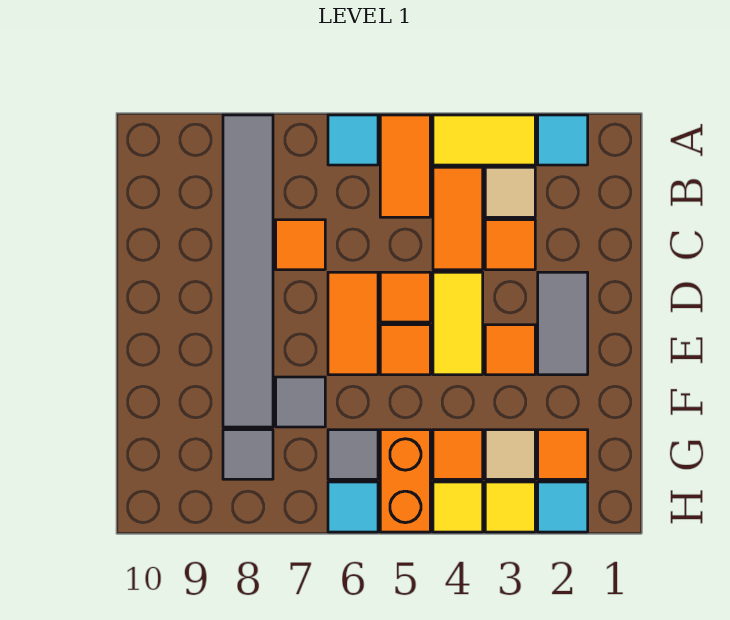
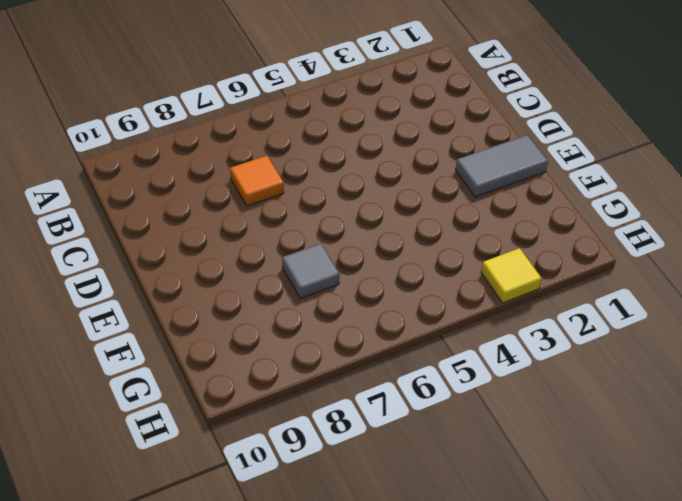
grey tile E1:E2 level 1 -> grey tile D2:E2 level 1
none -> cyan tile A2 level 1
none -> yellow tile A3:A4 level 1
none -> orange tile A5:B5 level 1

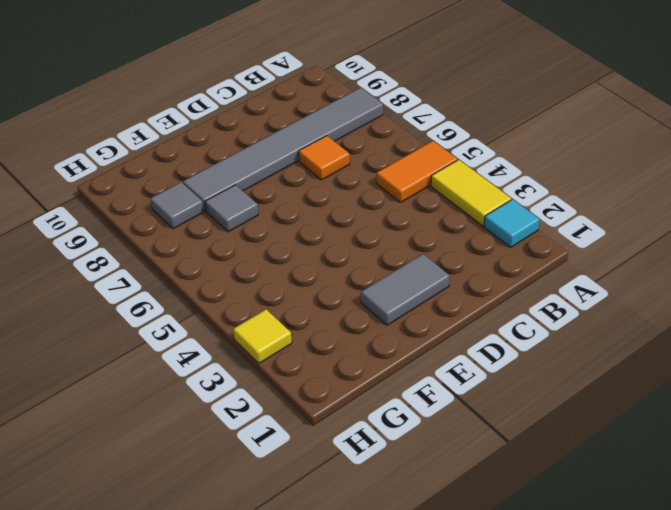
none -> cyan tile A6 level 1
none -> tan tile B3 level 1
none -> orange tile B4:C4 level 1

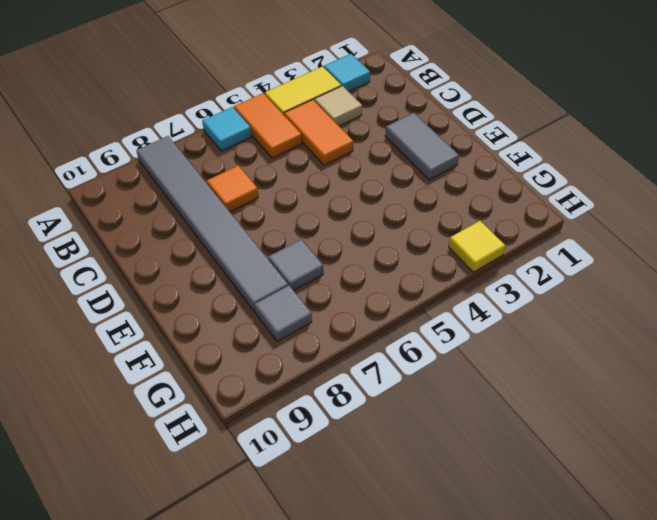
none -> orange tile C3 level 1
none -> yellow tile D4:E4 level 1
none -> orange tile D5 level 1

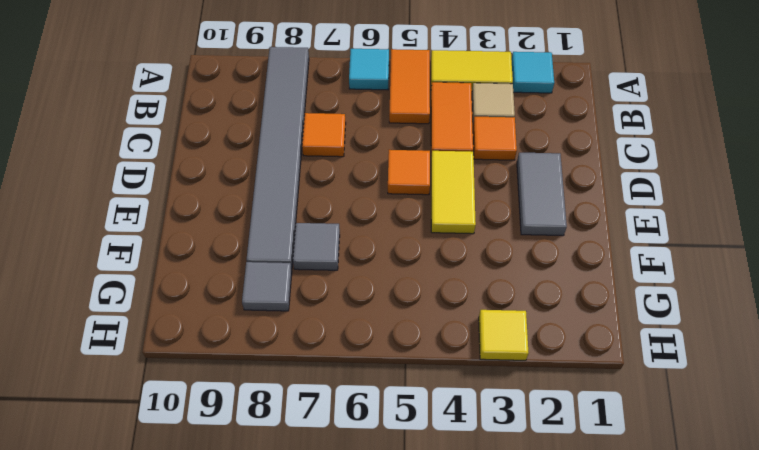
none -> orange tile D6:E6 level 1
none -> orange tile E3 level 1
none -> orange tile E5 level 1

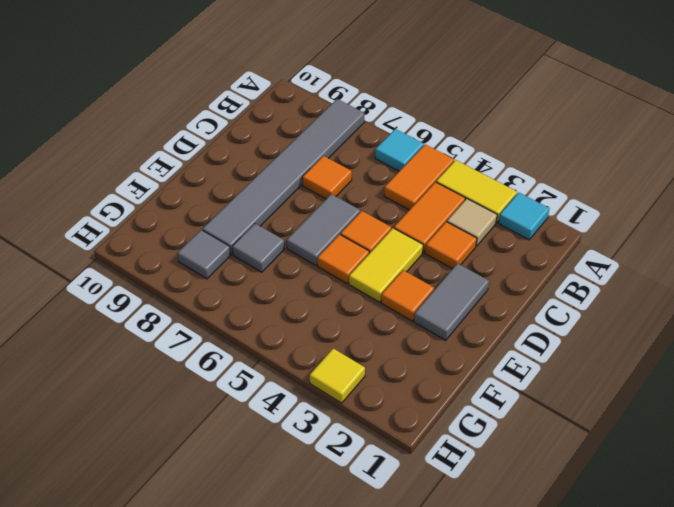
grey tile D6:E6 level 1 -> orange tile D6:E6 level 1
none -> orange tile G2 level 1
none -> tan tile G3 level 1
none -> orange tile G4 level 1

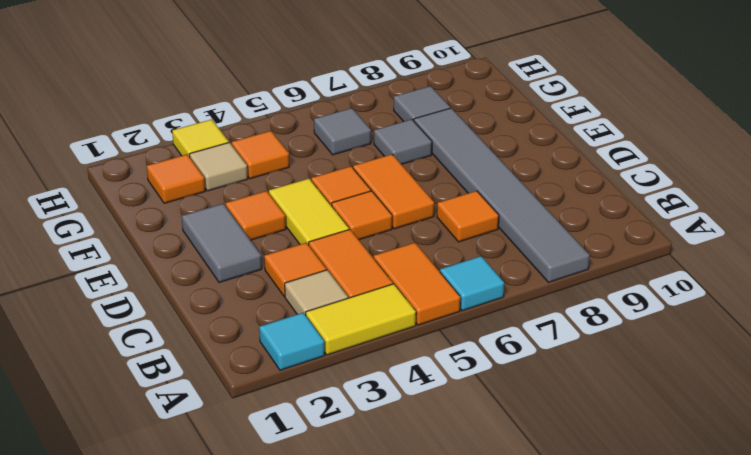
none -> orange brick G5:H5 level 1
none -> cyan tile H2 level 1
none -> yellow tile H4 level 1

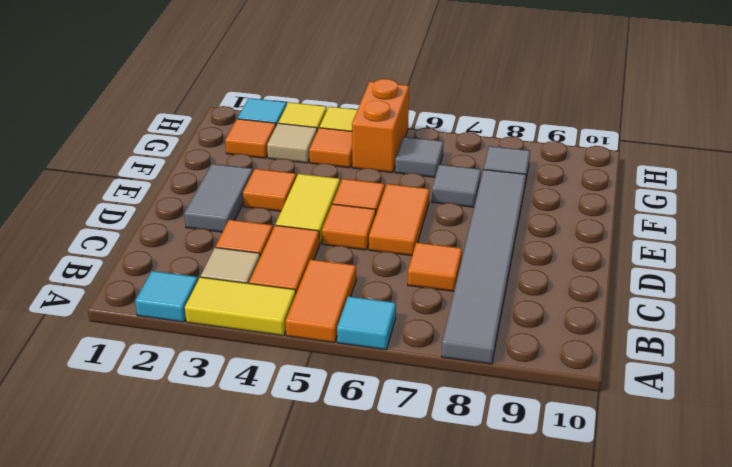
none -> cyan tile H6 level 1

